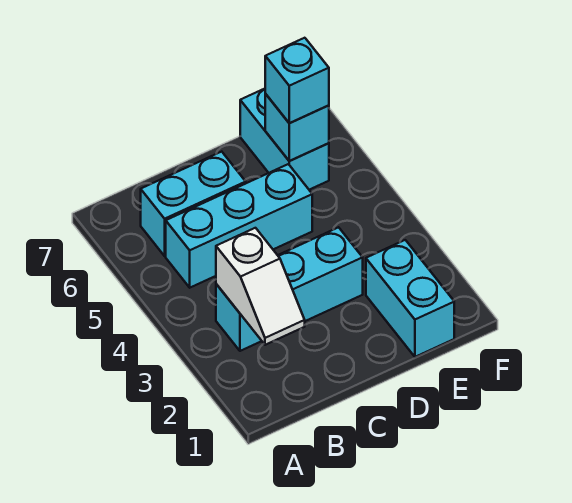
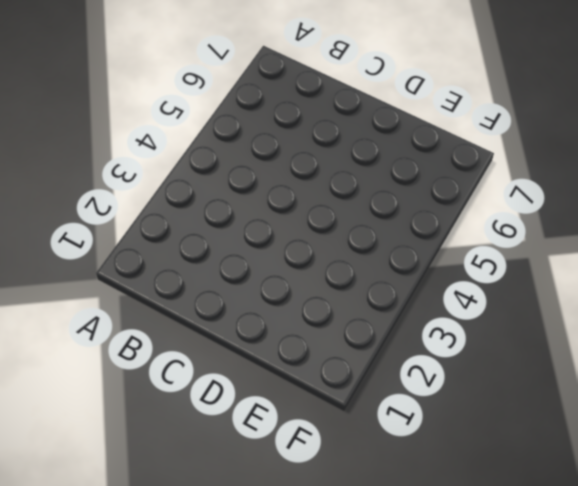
none -> cyan brick B3:D3 level 1
none -> cyan brick B5:D5 level 1

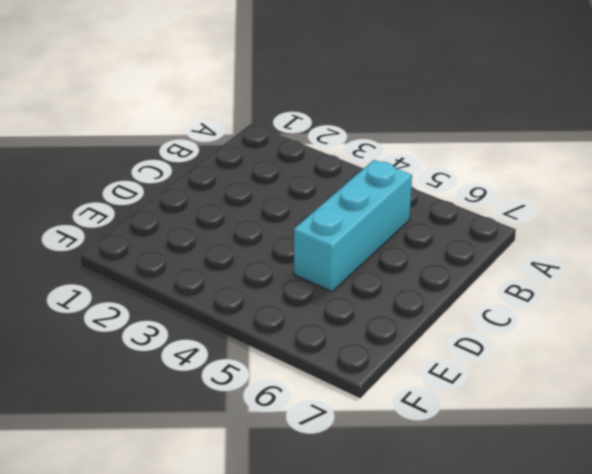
none -> cyan brick B3:D3 level 1
none -> cyan brick B6:C6 level 1

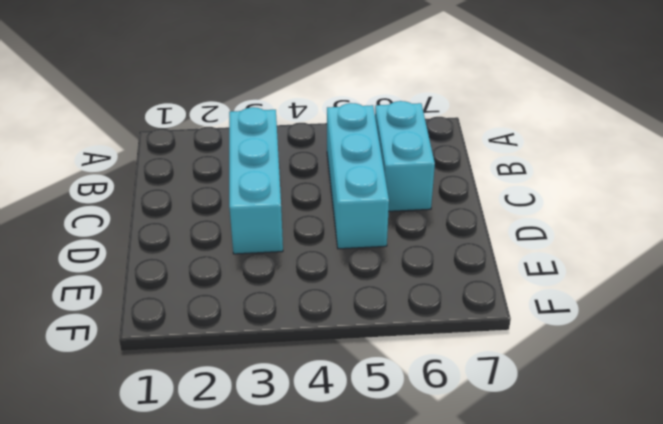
none -> cyan brick E1:E2 level 1
none -> cyan brick E6:E7 level 1

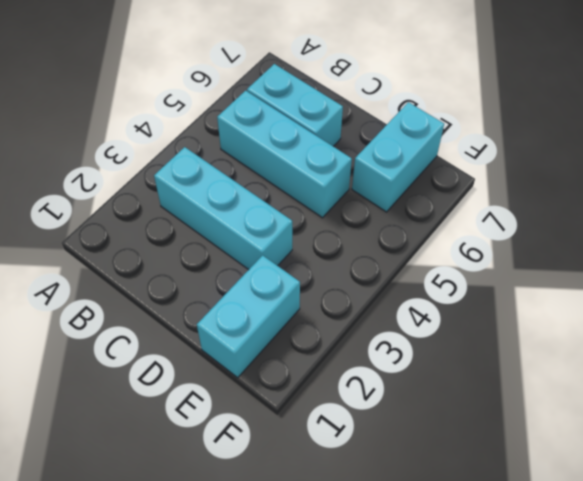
none -> white slope B2:B3 level 2 top 3
none -> cyan brick E6 level 2

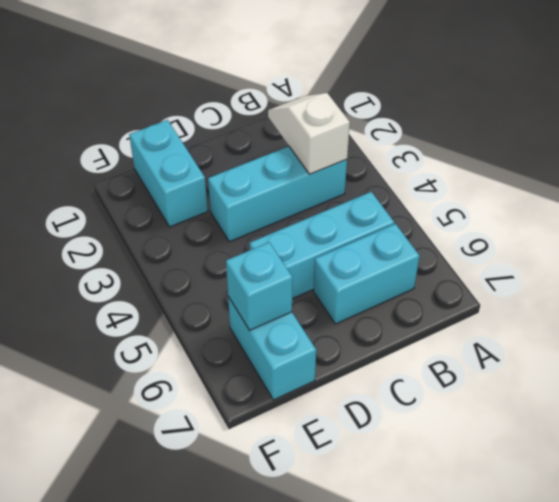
none -> cyan brick E6 level 3

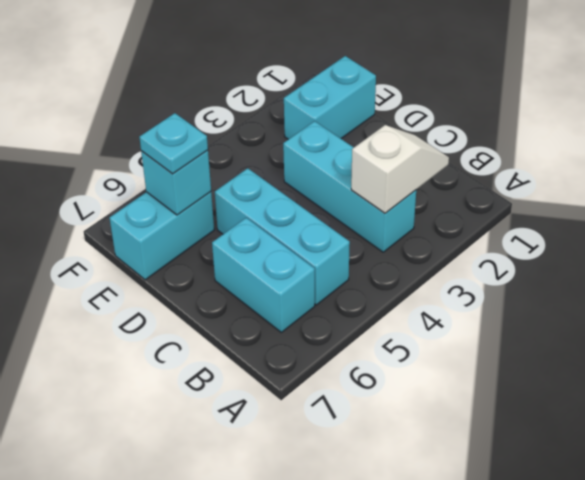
cyan plate E6 level 3 -> cyan brick E6 level 3

